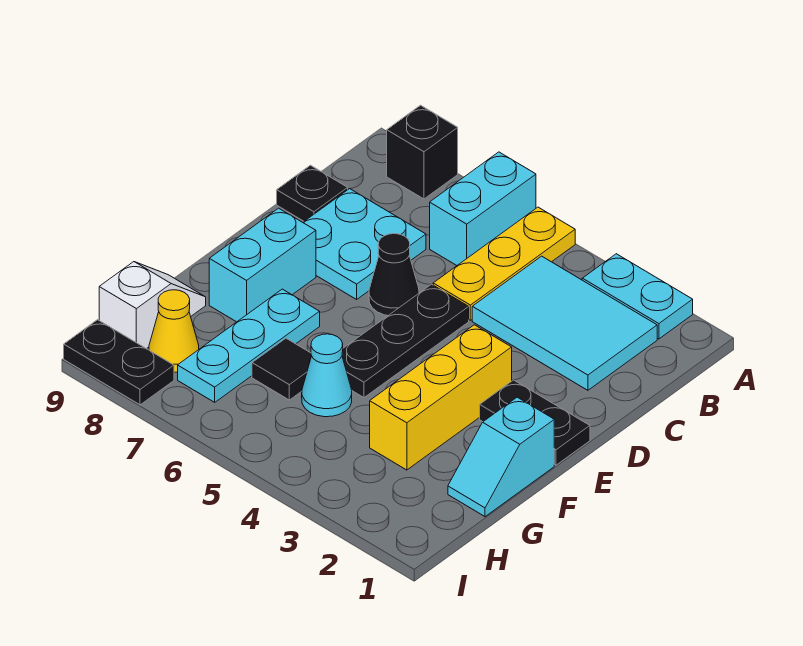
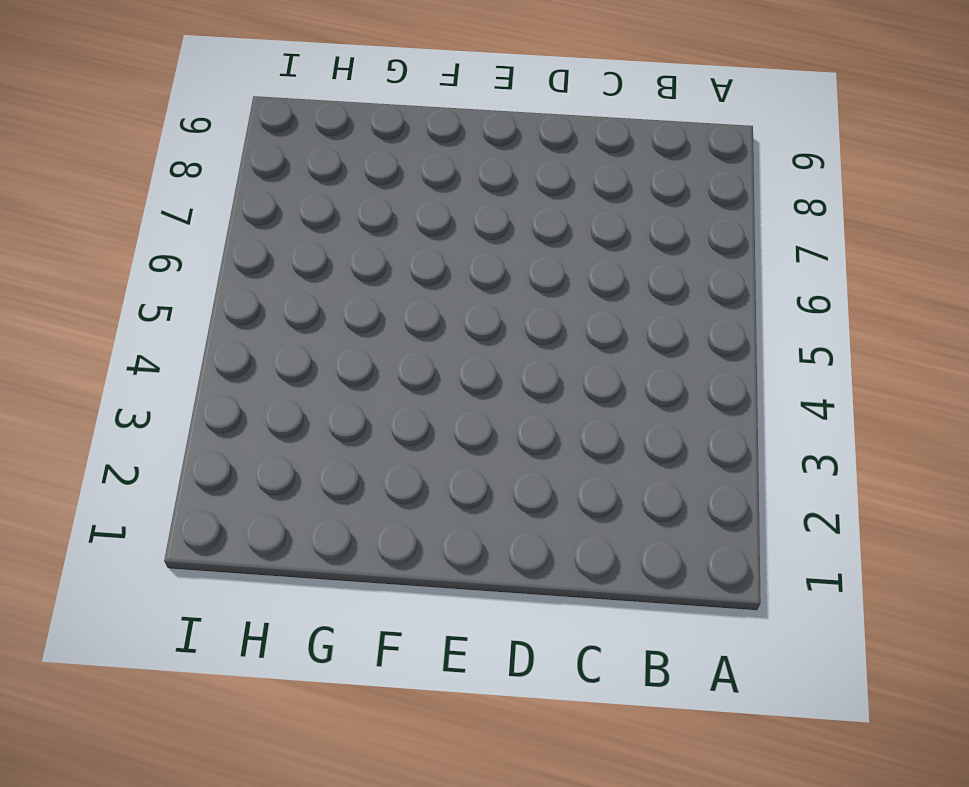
none -> cyan plate A2:A3 level 1
none -> yellow plate A5:C5 level 1
none -> cyan brick A6:B6 level 1

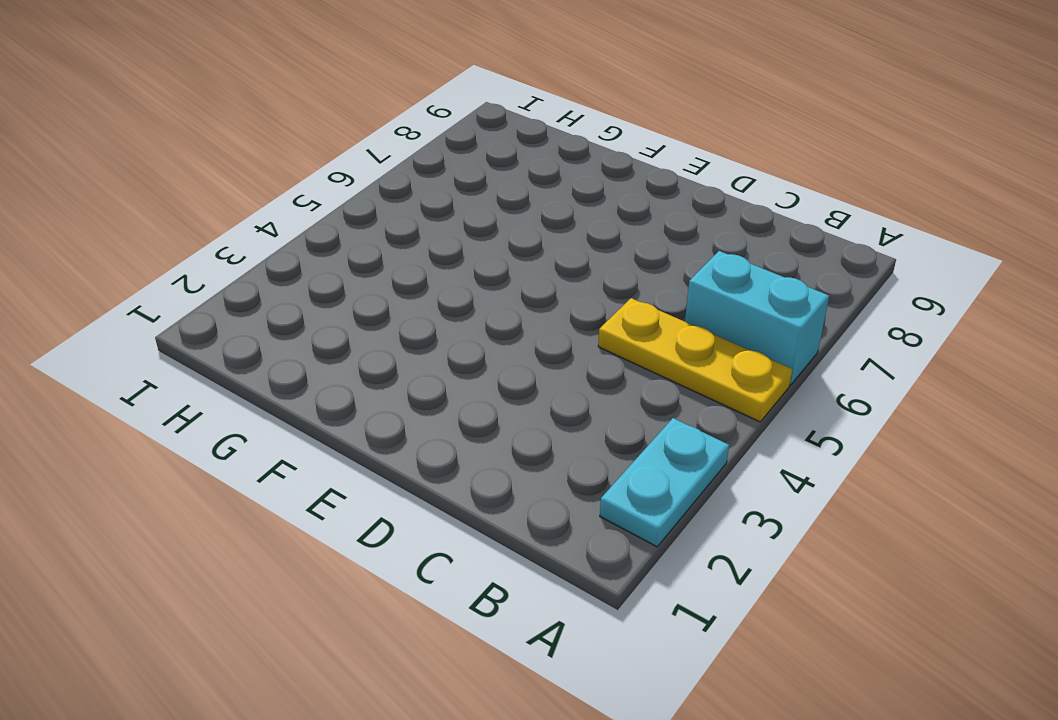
none -> black brick A8 level 1
none -> cyan tile B2:C4 level 1
none -> cyan plate C7:D8 level 1

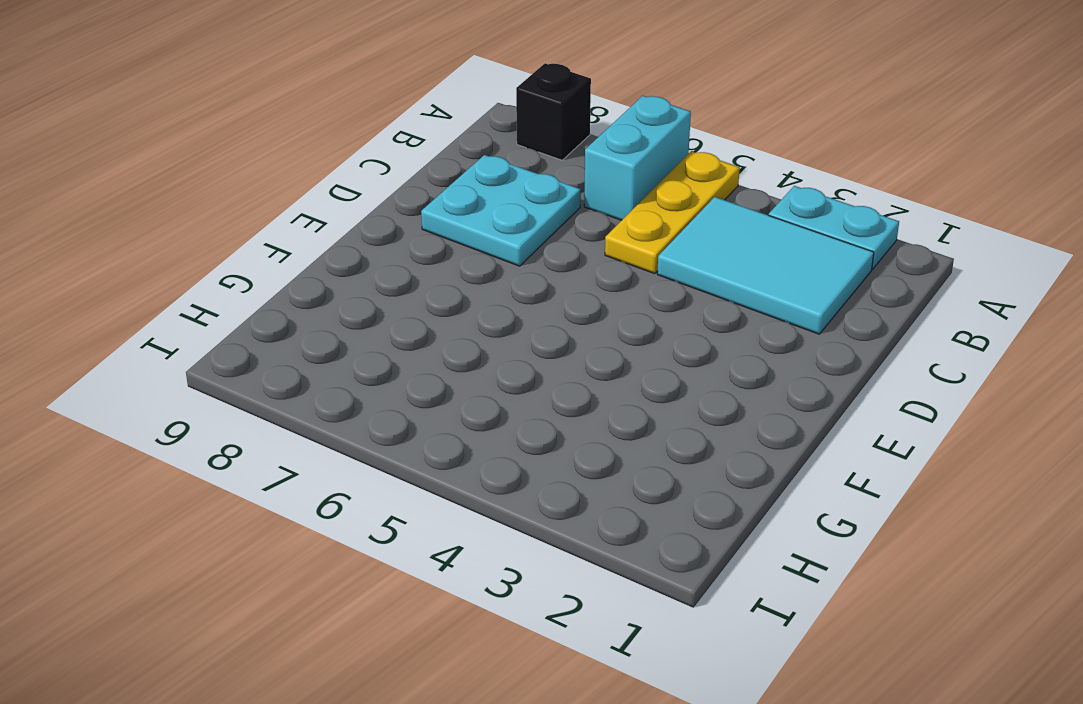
none -> black plate C9 level 1
none -> black plate D5:F5 level 1
none -> black cone D6 level 1

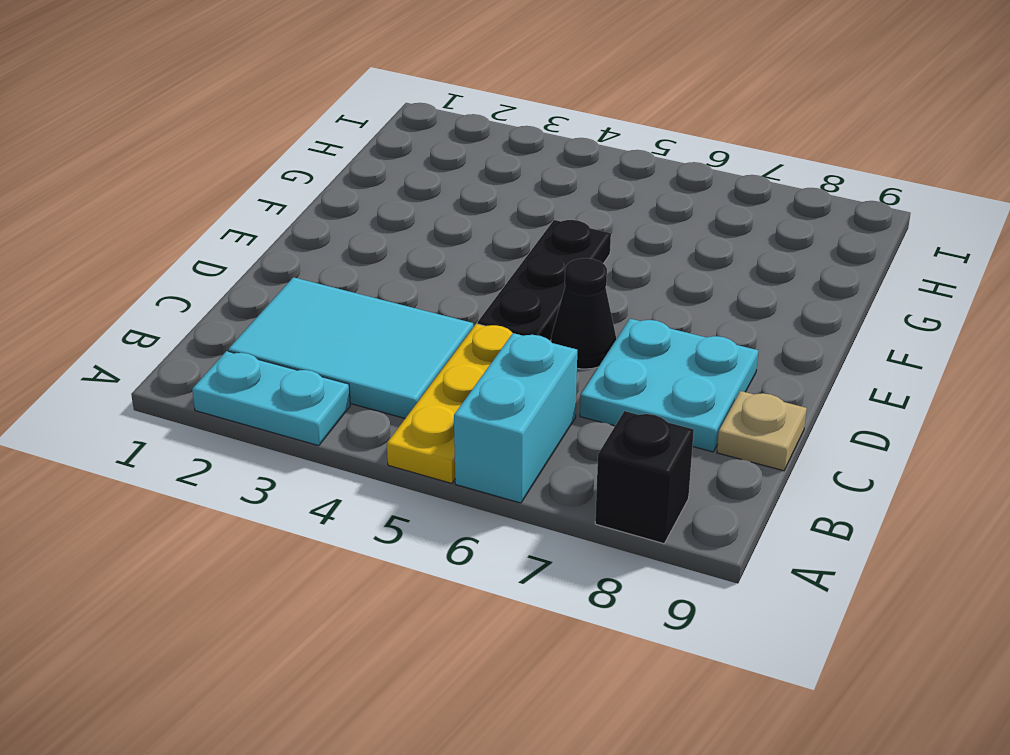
tan plate C9 level 1 -> black plate C9 level 1
none -> black plate E1:E2 level 1
none -> yellow brick E3:G3 level 1
none -> cyan brick E8:F8 level 1

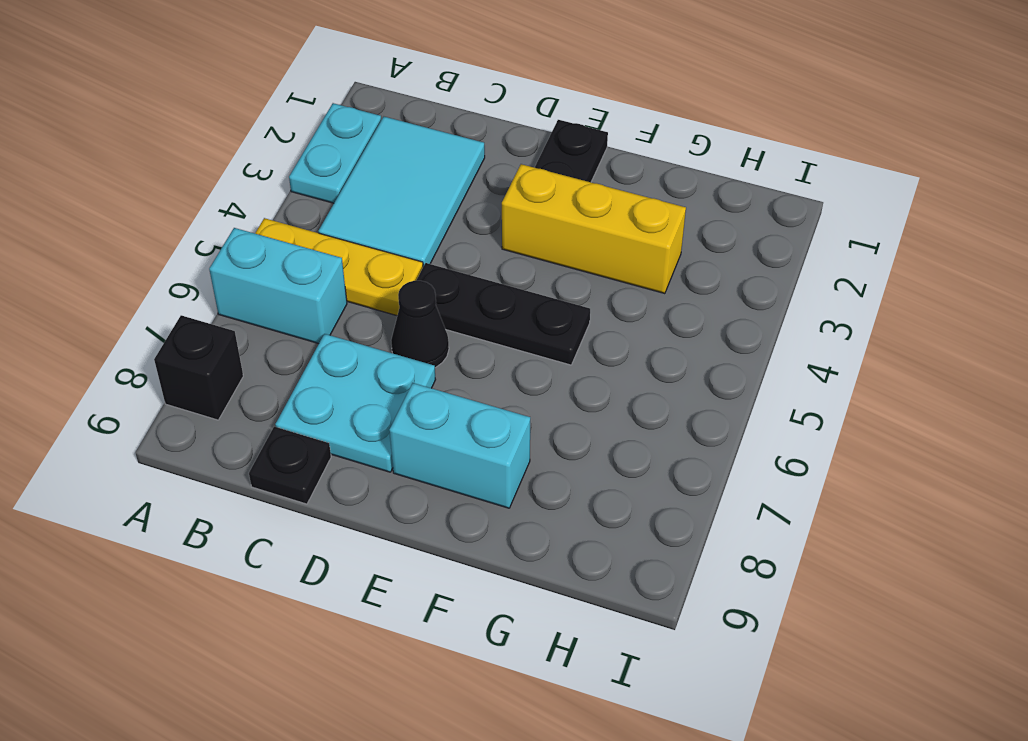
none -> cyan slope F1:G1 level 1 top F
none -> cyan plate F7:H7 level 1
none -> cyan cone G5 level 1

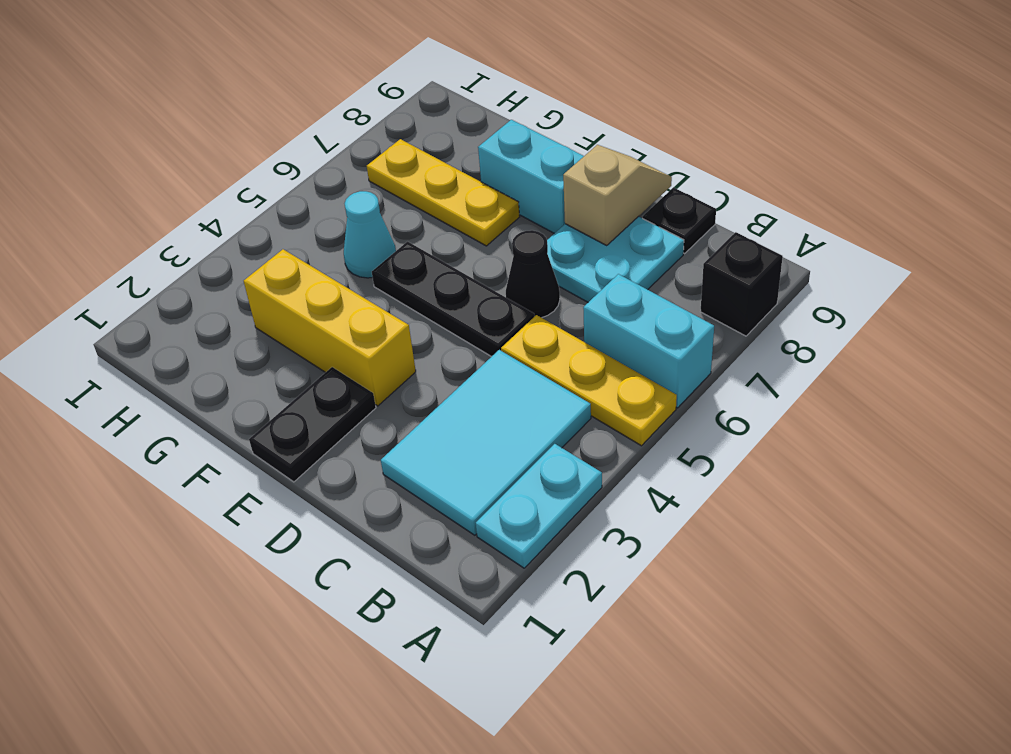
tan slope D8:D9 level 2 top 8 -> none
yellow plate F7:H7 level 1 -> cyan plate F7:H7 level 1
none -> cyan slope F1:G1 level 1 top F
none -> black tile G6 level 1
none -> white slope G9:H9 level 1 top H

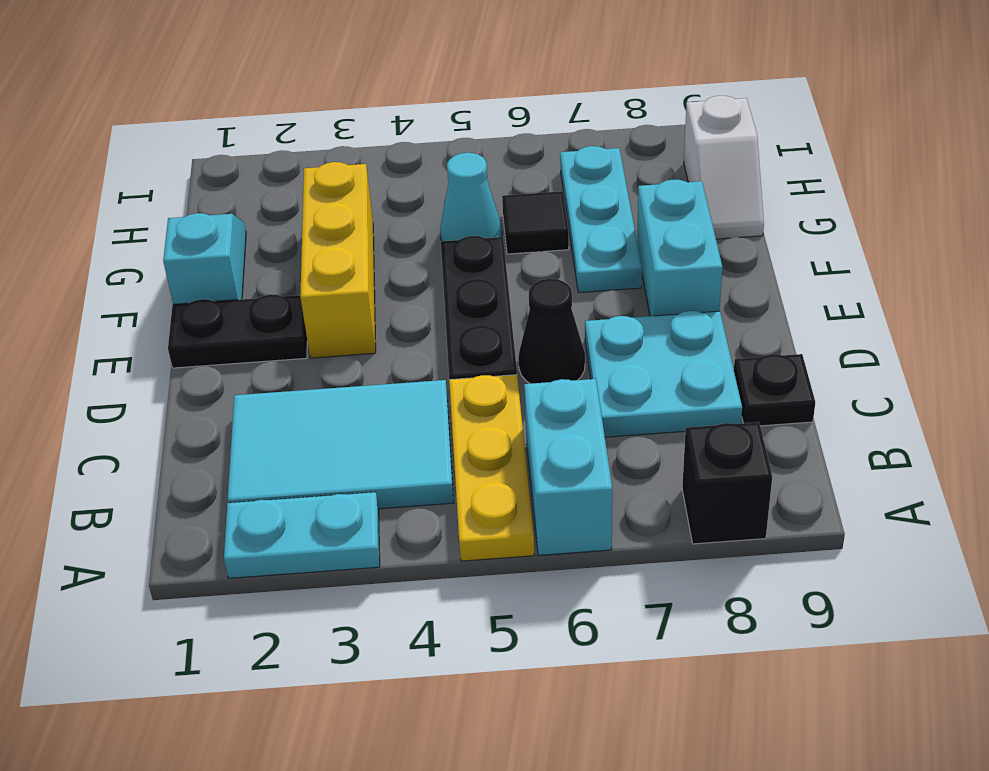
none -> yellow cone H8 level 1
none -> black plate I8:I9 level 1

